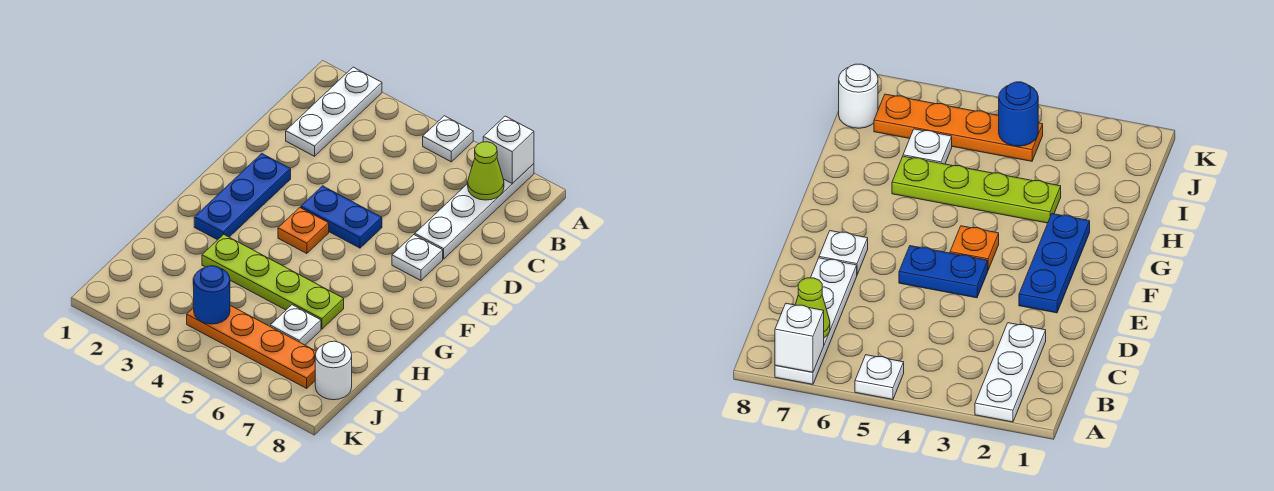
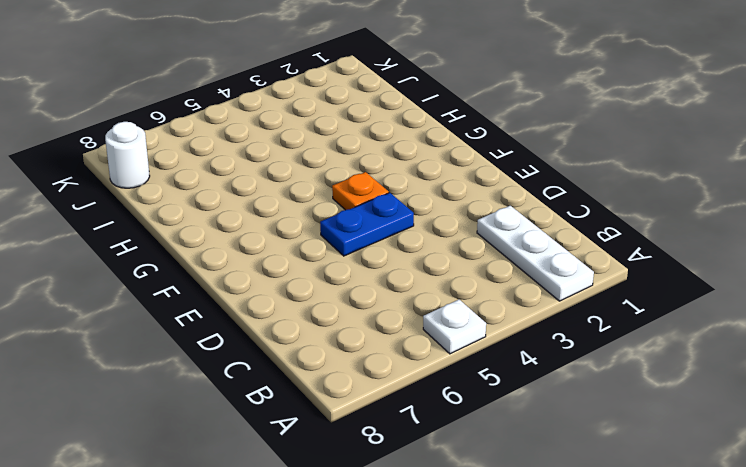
none -> white plate A7:D7 level 1
none -> blue plate E2:G2 level 1
none -> white plate E7 level 1

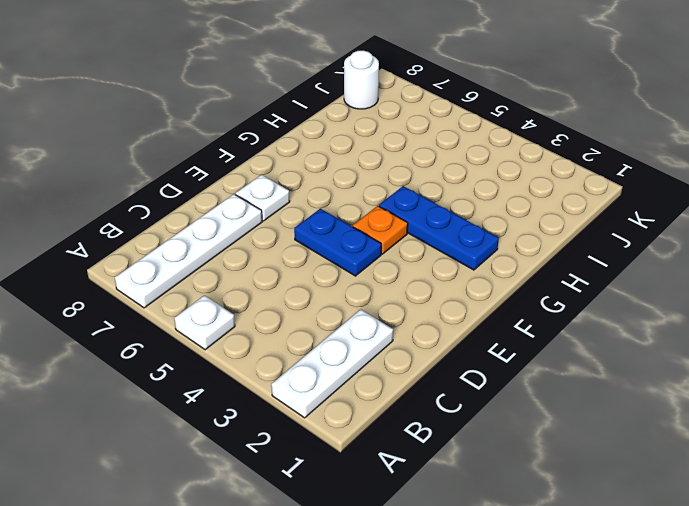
blue plate G2:G4 level 1 -> blue plate E2:G2 level 1
none -> lime plate H3:H6 level 1
none -> white plate I6 level 1
none -> orange plate J4:J7 level 1

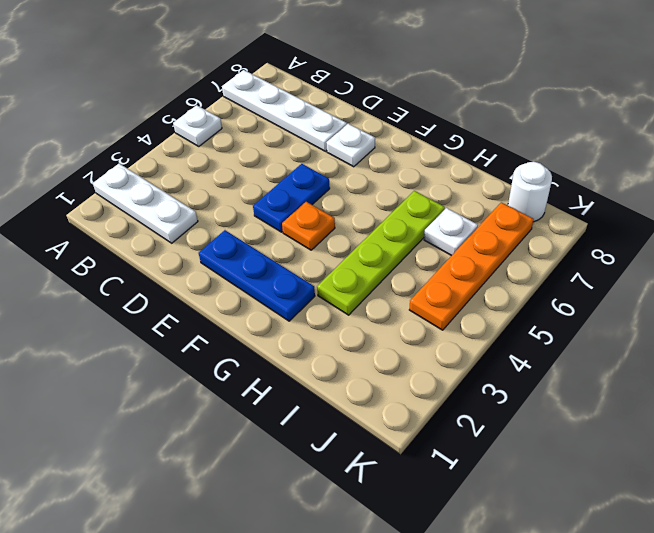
none -> white brick A7 level 2
none -> lime cone B7 level 2
none -> blue round brick J4 level 2

